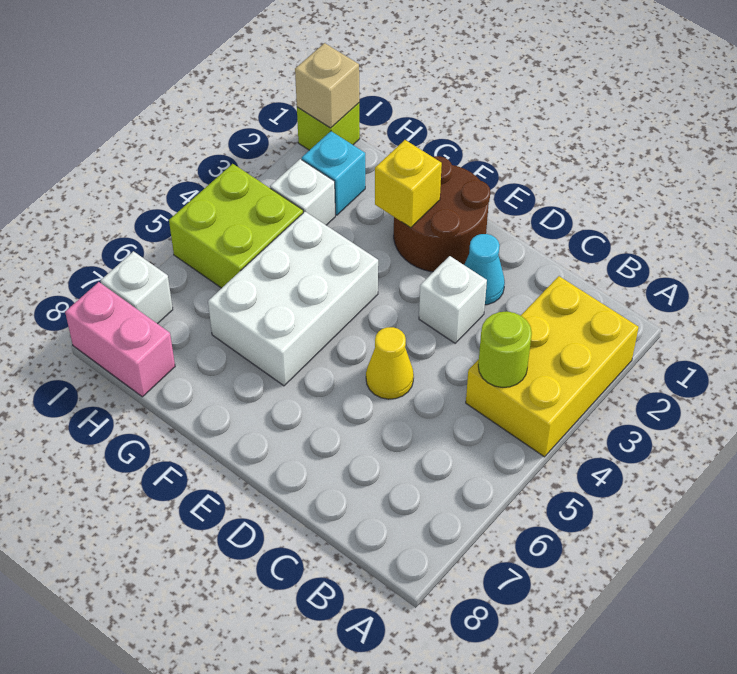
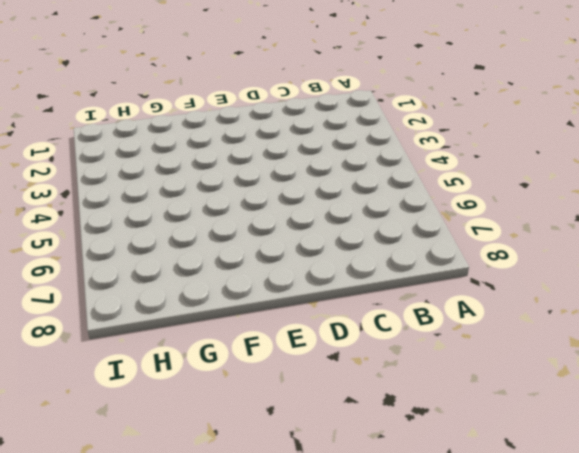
none -> yellow brick A2:B4 level 1
none -> cyan cone D2 level 1
none -> white brick D3 level 1

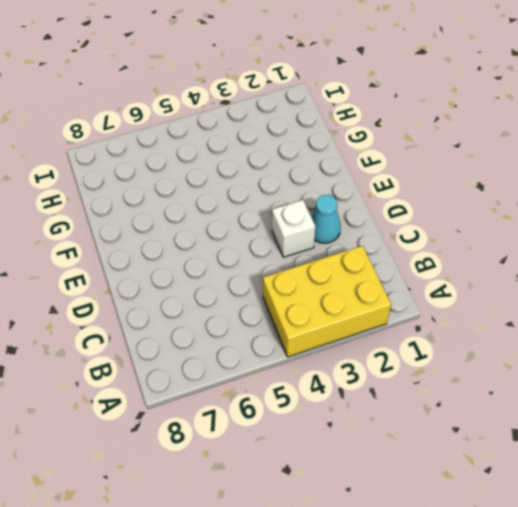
none -> yellow cone D5 level 1
none -> brown round brick E1:F2 level 1
none -> white brick F4:G6 level 1

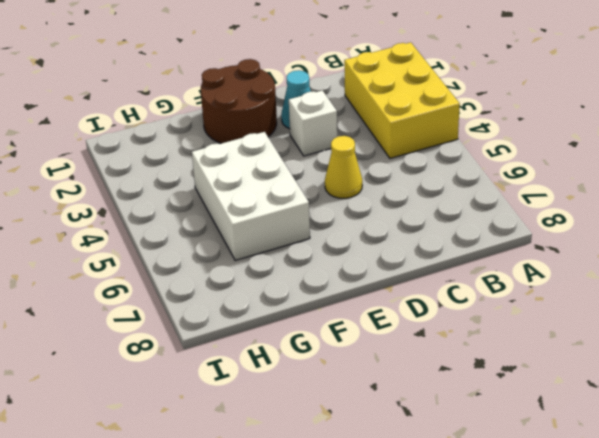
none -> cyan brick H2 level 1
none -> white brick H3 level 1
none -> lime brick H4:I5 level 1

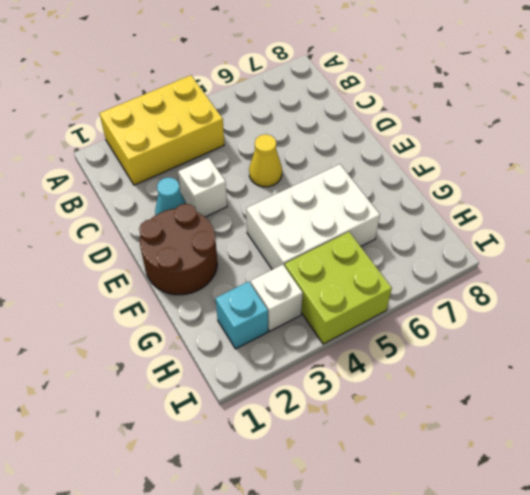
none -> pink brick H8:I8 level 1
none -> lime brick I1 level 1
none -> white brick I7 level 1

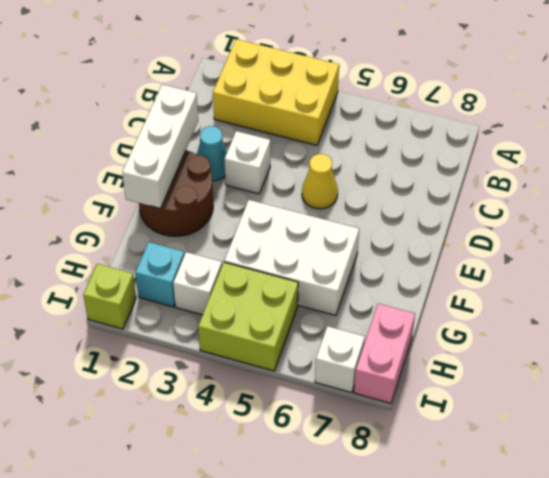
white brick D1:F1 level 2 -> none
none -> lime round brick B4 level 2
none -> yellow brick F2 level 2
none -> tan brick I1 level 2

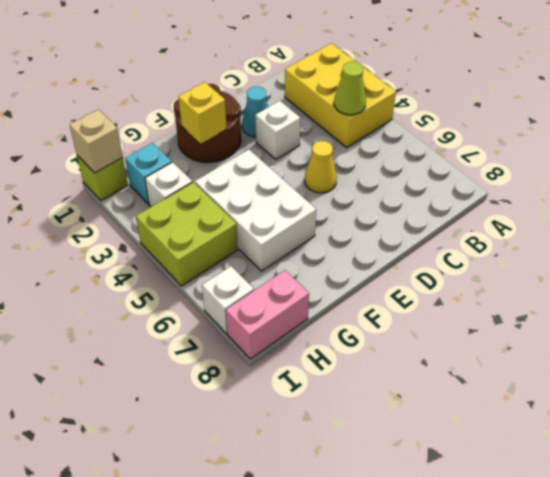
lime cone B4 level 2 -> lime round brick B4 level 2

